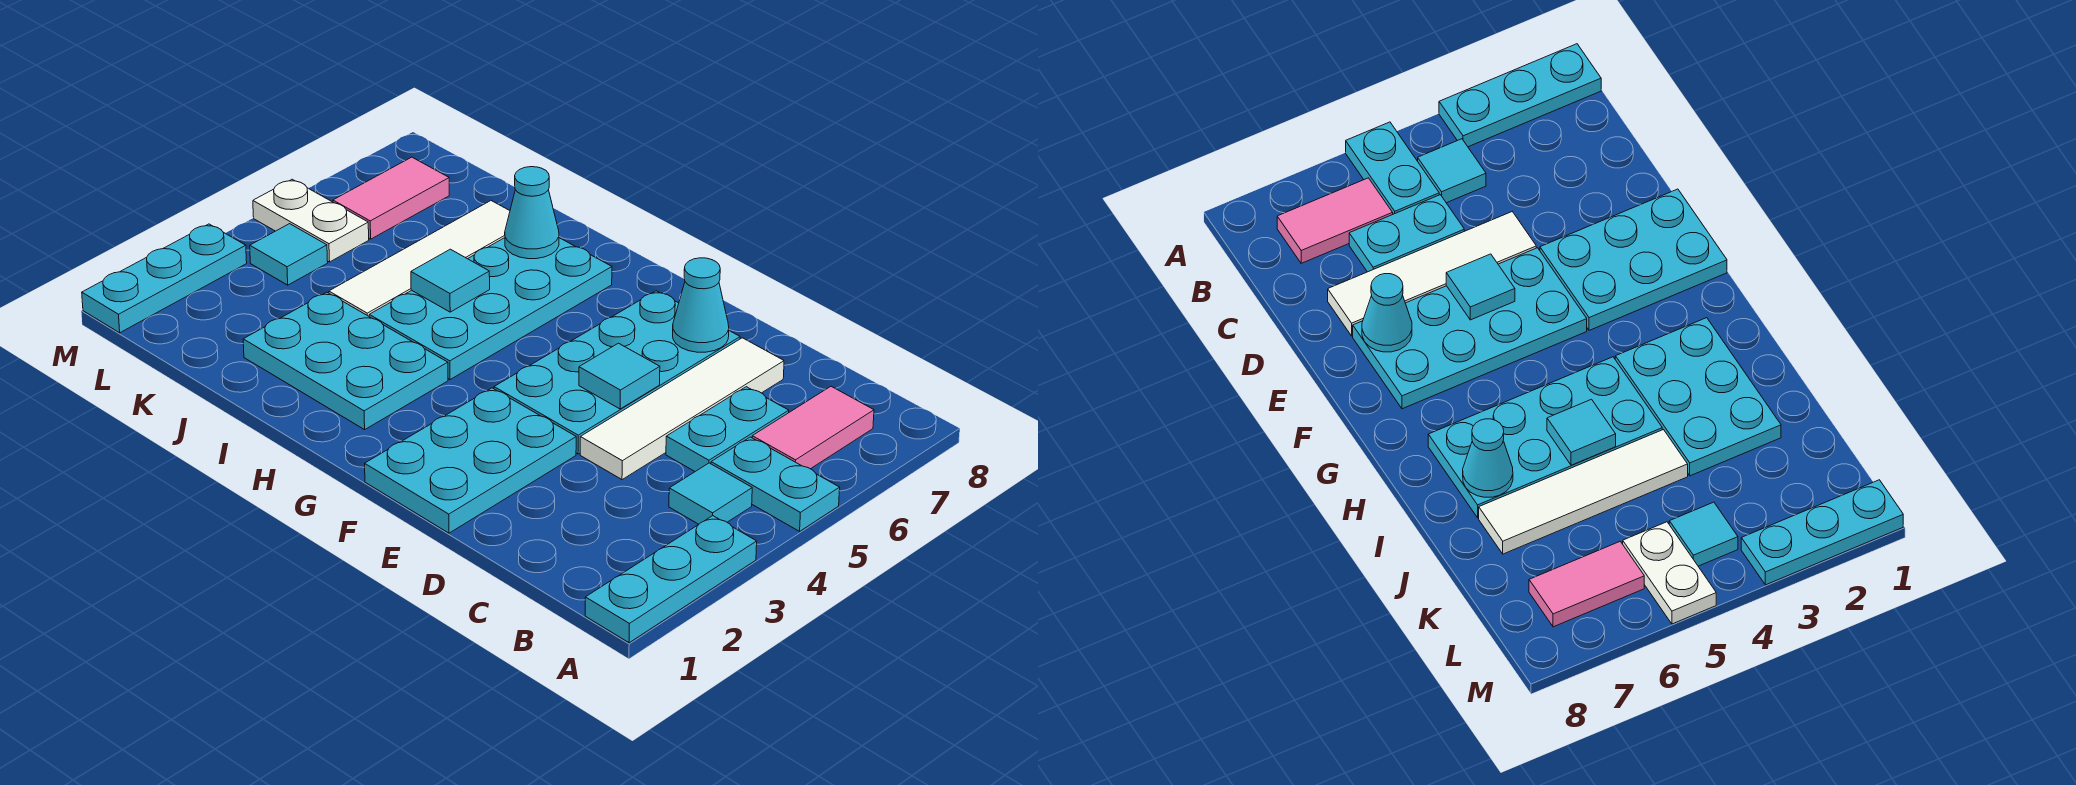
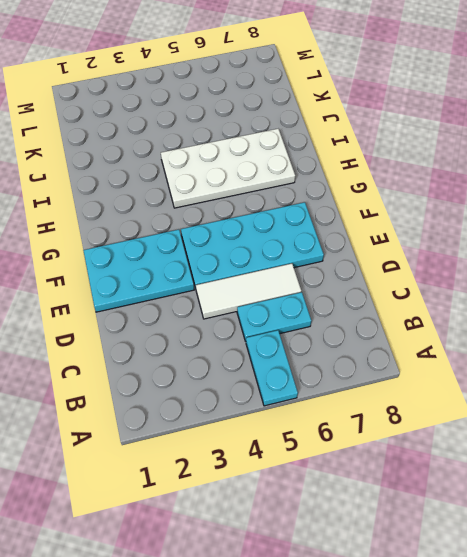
white tile D4:D6 level 1 -> white tile D4:D7 level 1
white plate H4:I7 level 1 -> cyan plate H4:I7 level 1
none -> cyan plate A1:A3 level 1
none -> cyan tile B4 level 1
none -> pink tile B6:B7 level 1

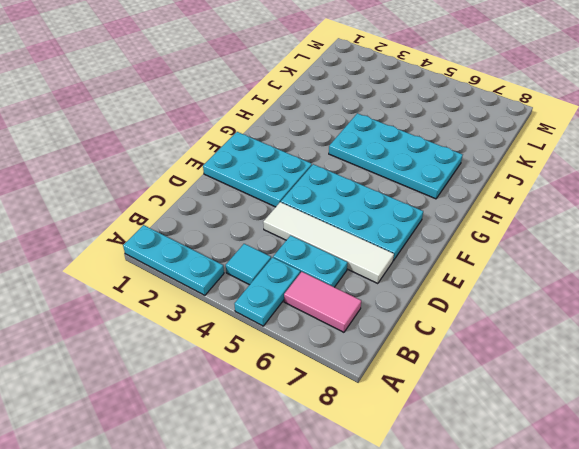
none -> cyan plate H2:J3 level 1
none -> white tile J4:J7 level 1
none -> cyan tile L4 level 1

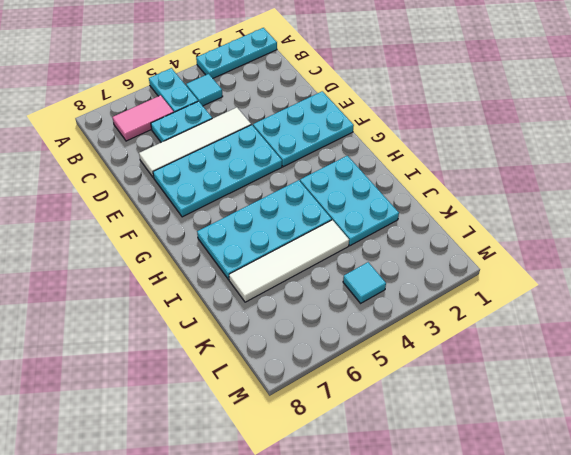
none -> white plate L5:M5 level 1
none -> pink tile L6:L7 level 1
none -> cyan plate M1:M3 level 1

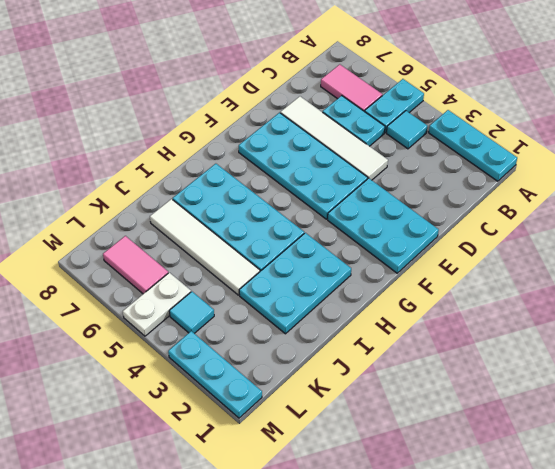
none -> cyan tile E5 level 2
none -> cyan cone E7 level 2
none -> cyan tile I5 level 2

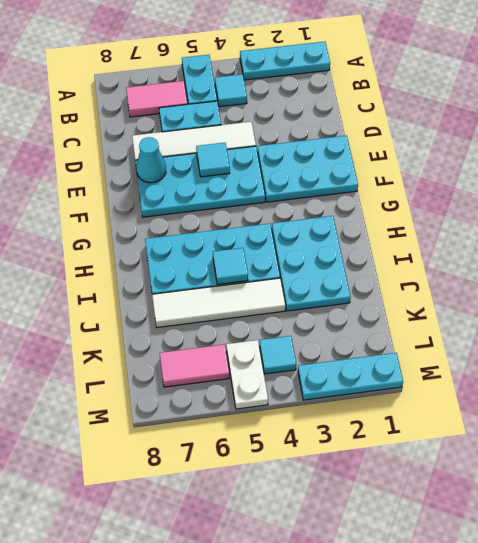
none -> cyan cone I7 level 2

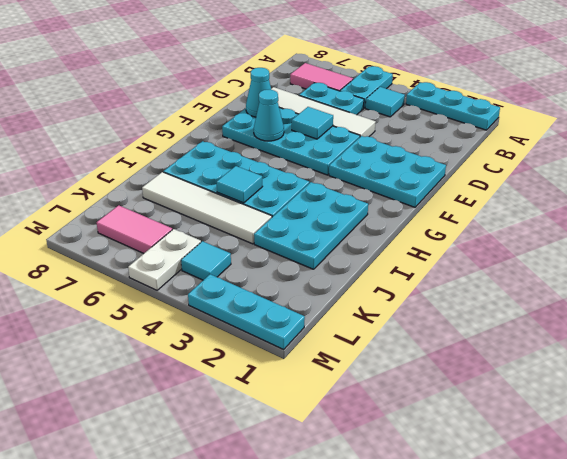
cyan cone F6 level 2 -> cyan cone I7 level 2

